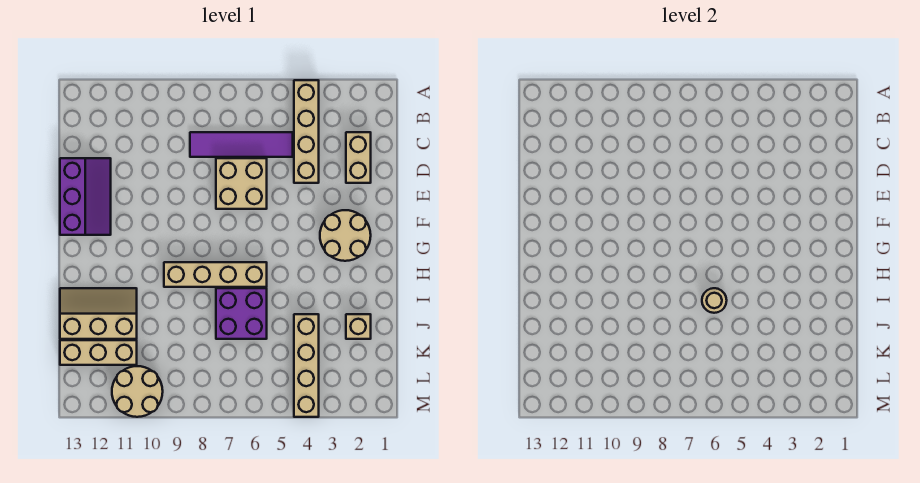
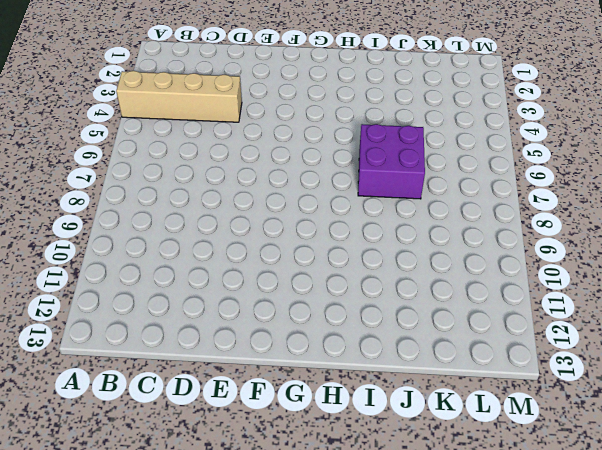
none -> tan brick C2:D2 level 1
none -> purple tile C5:C8 level 1
none -> tan brick D6:E7 level 1

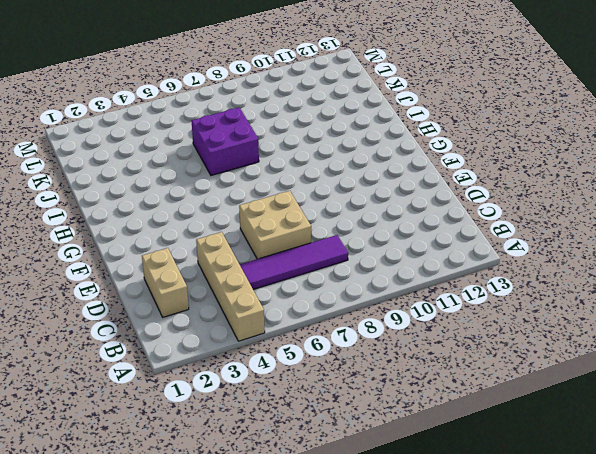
none -> purple slope D12:F13 level 1 top 13
none -> tan round brick F2:G3 level 1
none -> tan brick H6:H9 level 1

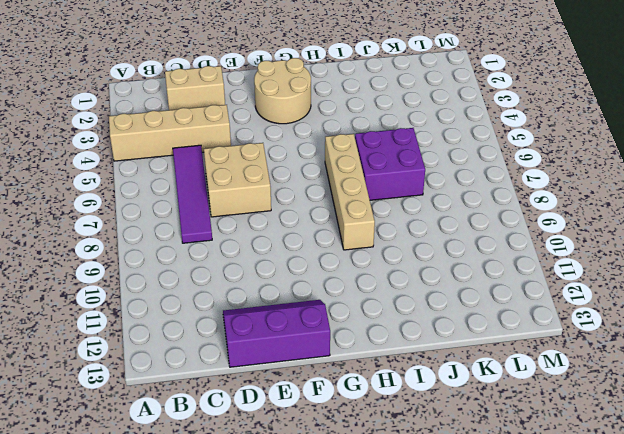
none -> tan slope I11:J13 level 1 top J
none -> tan brick J2 level 1
none -> tan brick J4:M4 level 1

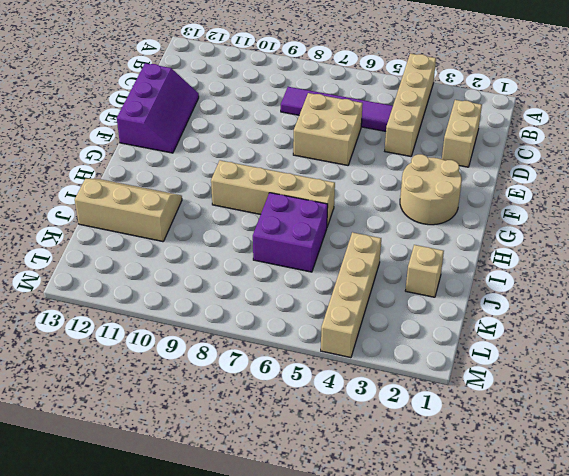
none -> tan brick K11:K13 level 1
none -> tan round brick L10:M11 level 1
none -> tan round brick I6 level 2

